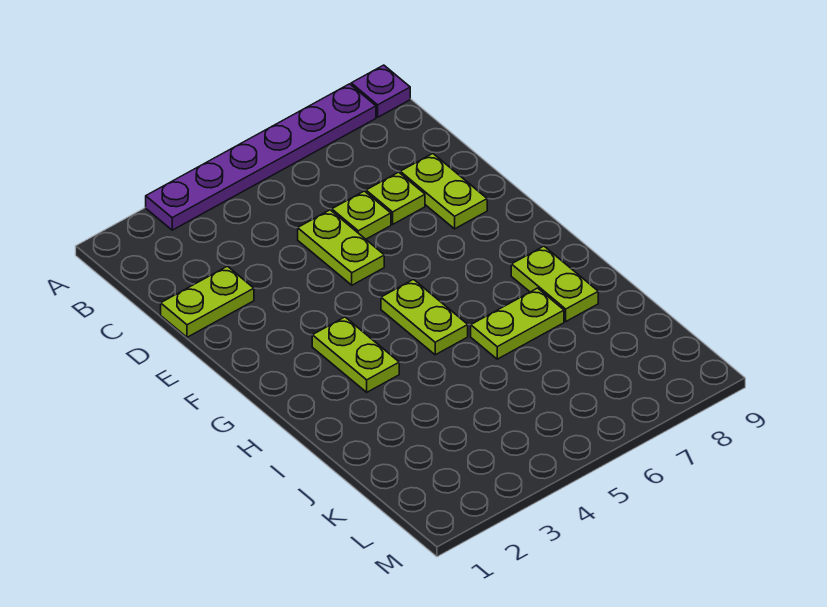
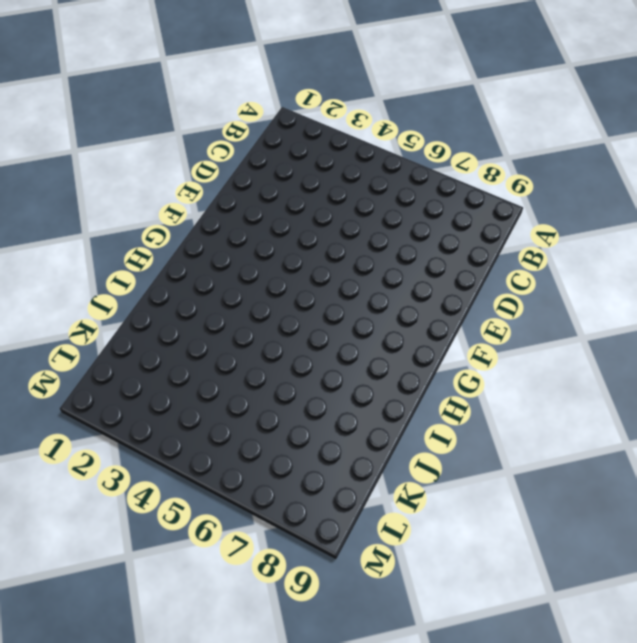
none -> purple plate A3:A8 level 1
none -> purple plate A9 level 1

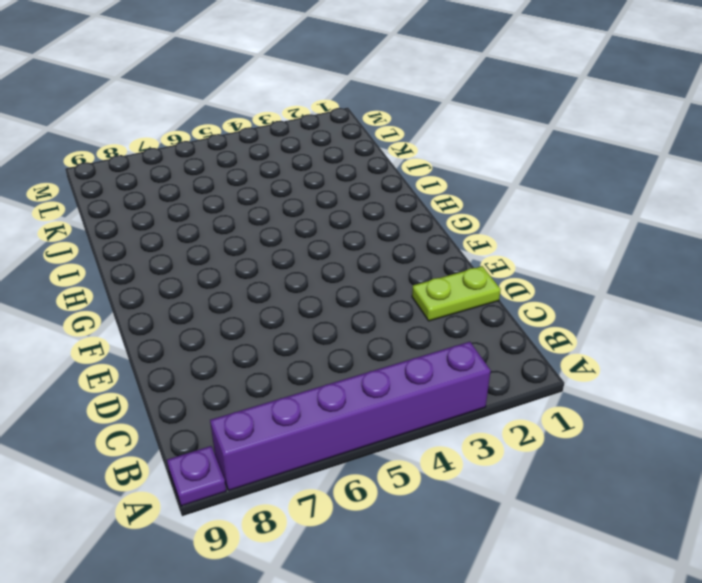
purple brick A3:A8 level 1 -> purple plate A3:A8 level 1
none -> lime plate D5:E5 level 1
none -> lime plate D6 level 1

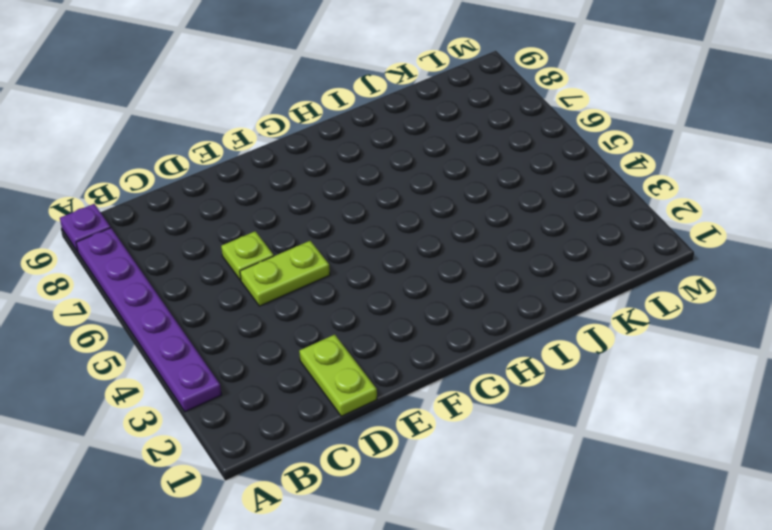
none -> lime plate D7 level 1
none -> lime plate D8:E8 level 1

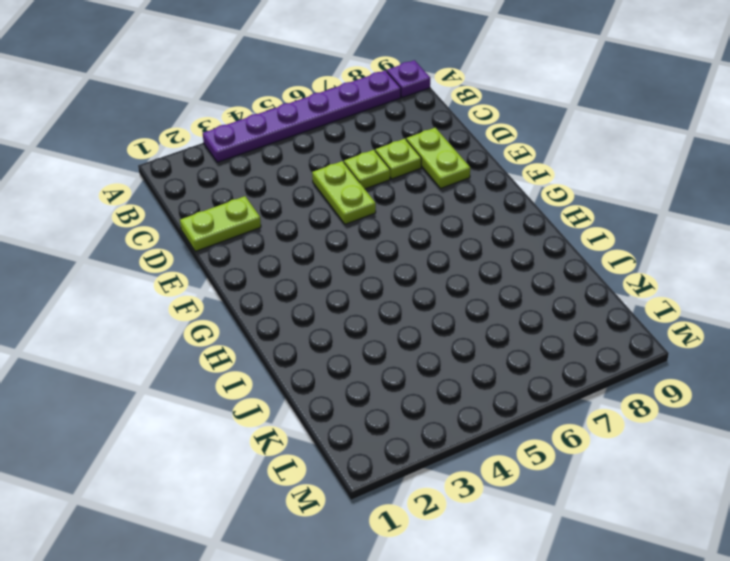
none -> lime plate G3:H3 level 1
none -> lime plate G5:H5 level 1

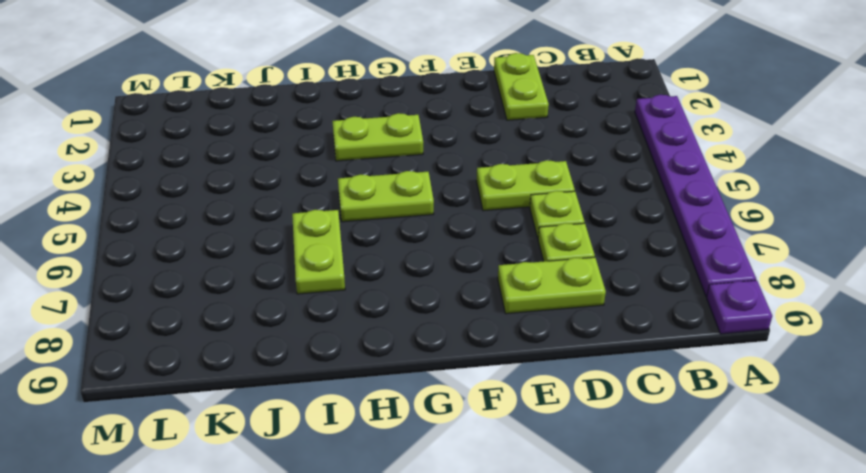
none -> lime plate H8:I8 level 1

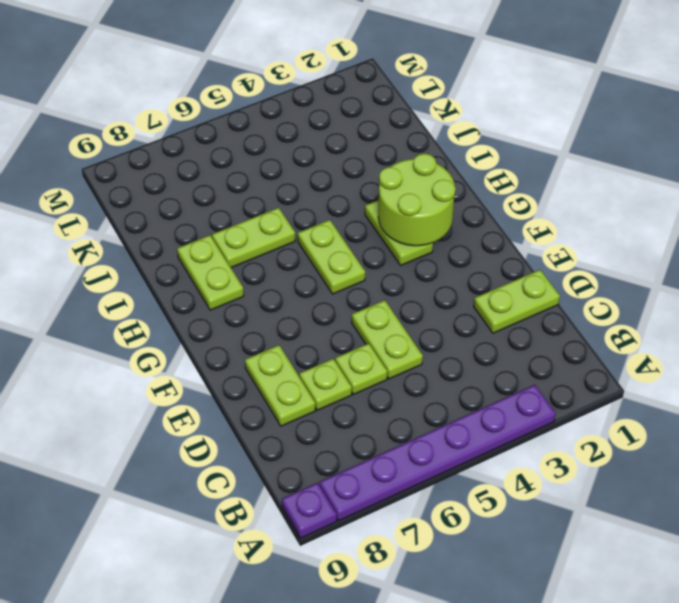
lime round brick G2:H3 level 2 -> none

